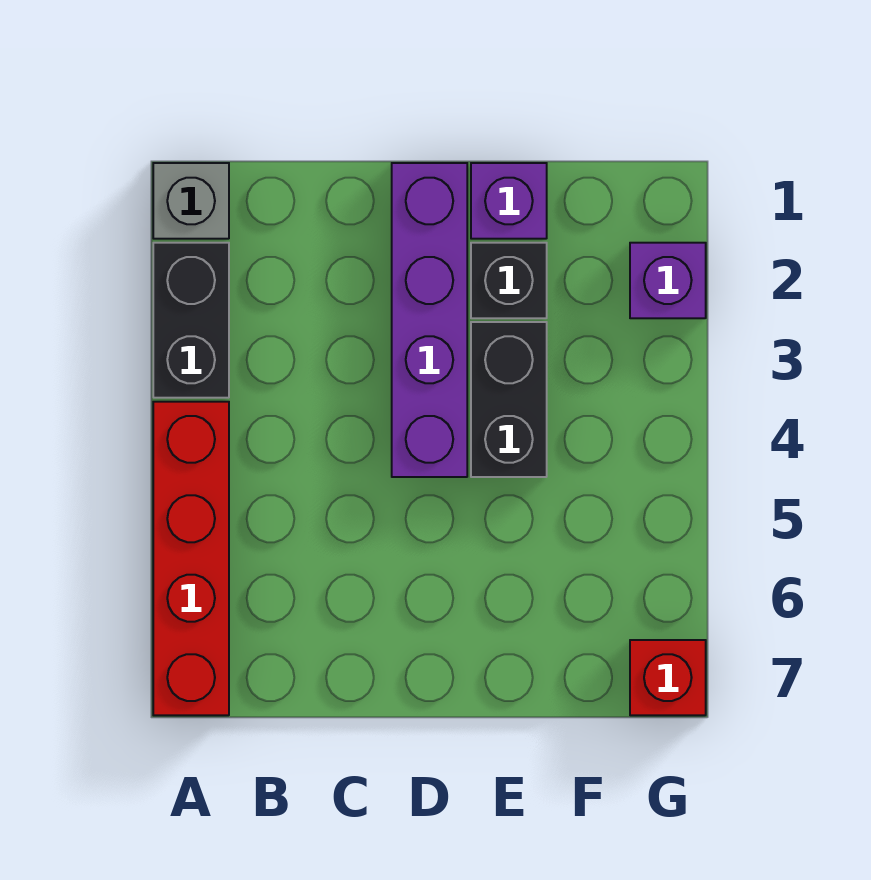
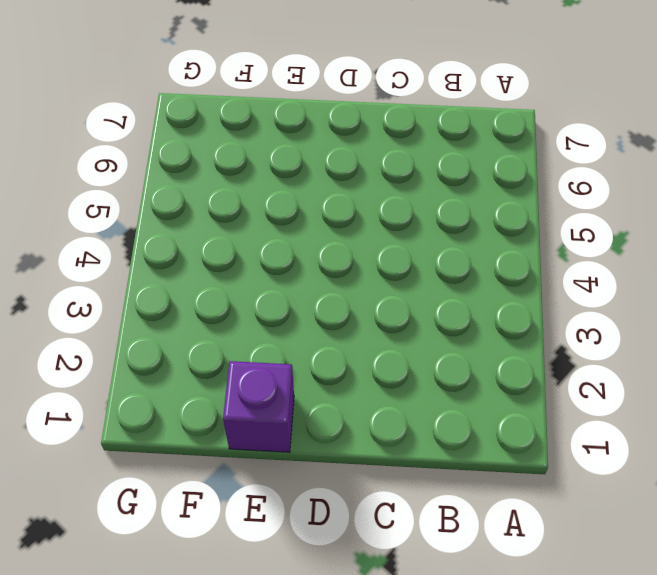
none -> grey brick A1 level 1
none -> black brick A2:A3 level 1

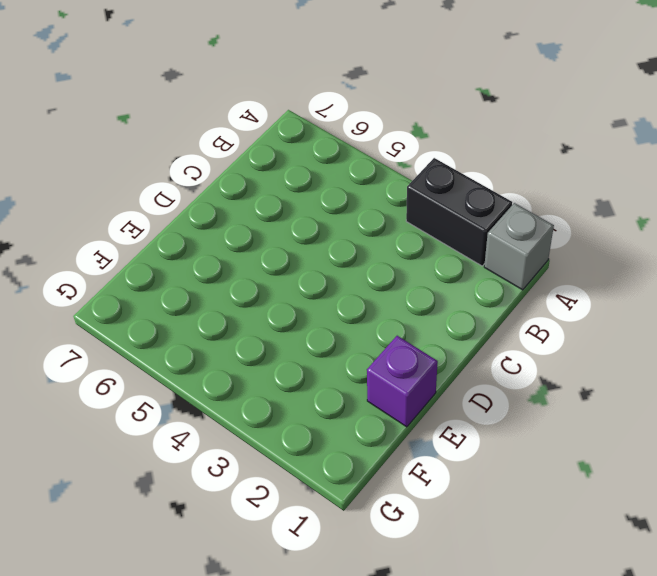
none -> red brick A4:A7 level 1
none -> purple brick D1:D4 level 1

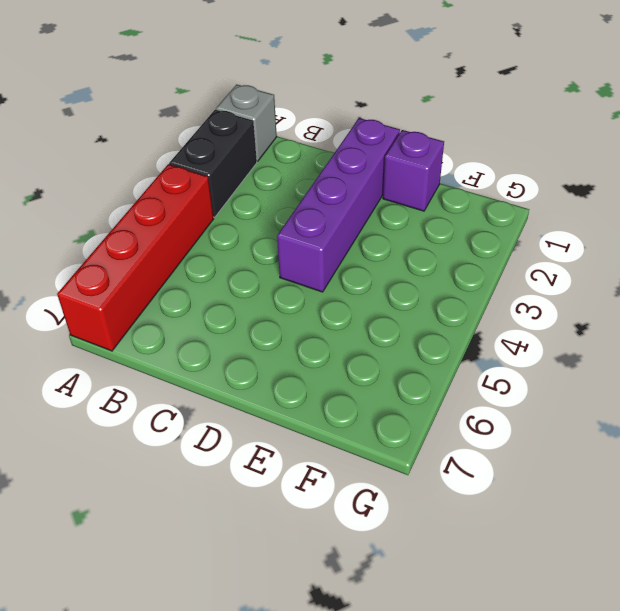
none -> black brick E2 level 1
none -> black brick E3:E4 level 1

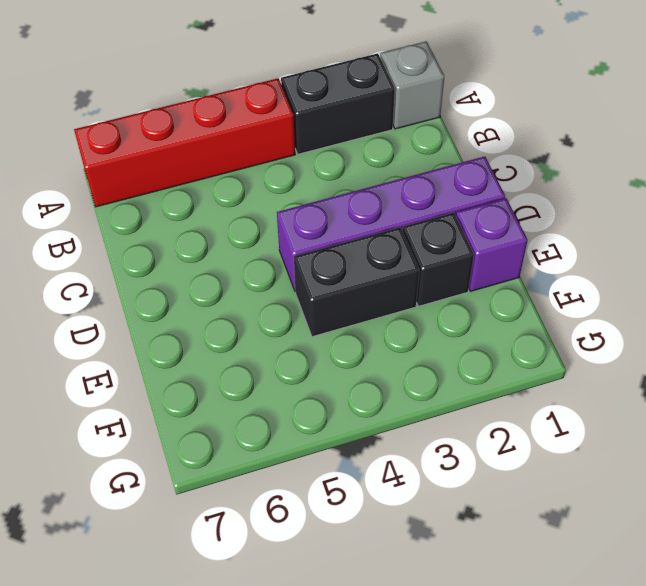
none -> purple brick G2 level 1
none -> red brick G7 level 1

